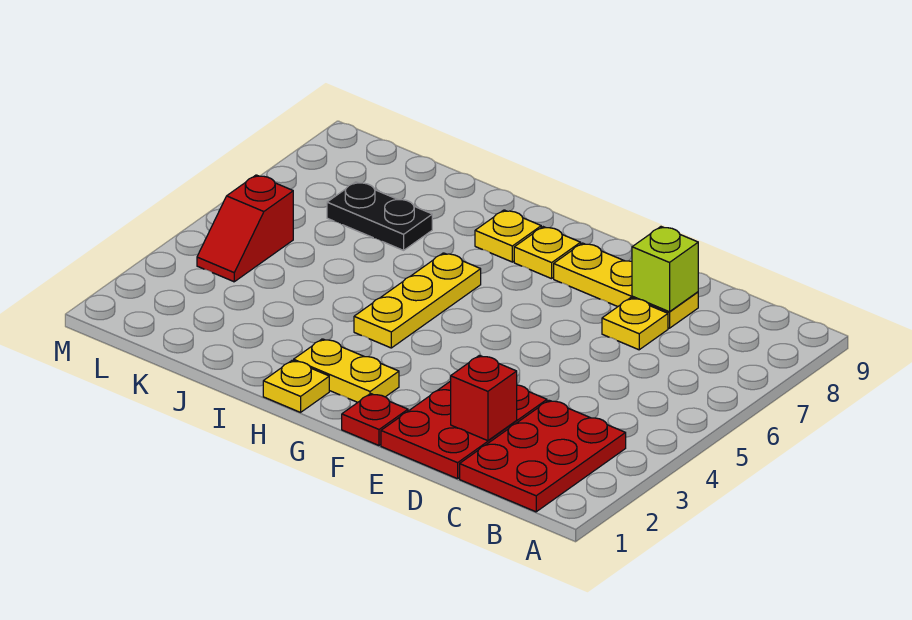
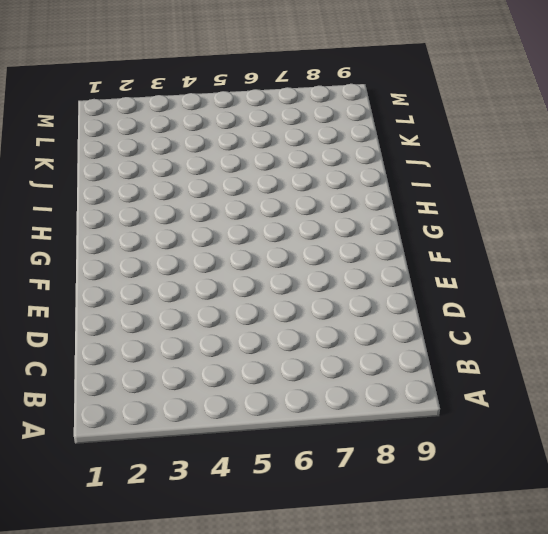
none -> red plate B1:C3 level 1
none -> red plate D1:E3 level 1
none -> yellow plate D7 level 1

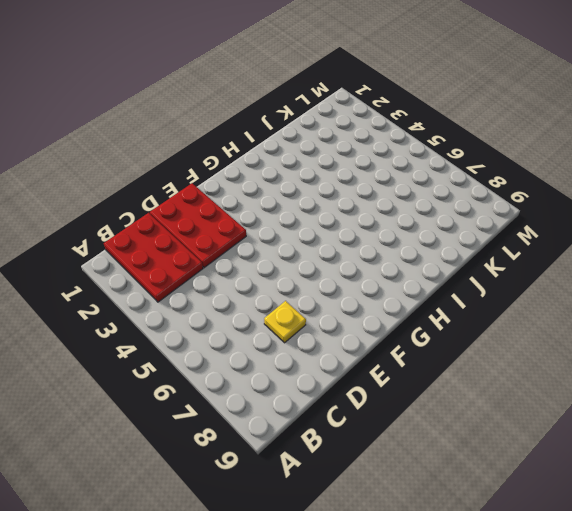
none -> yellow plate D8:F8 level 1
none -> red plate F1 level 1
none -> yellow plate G2:H2 level 1

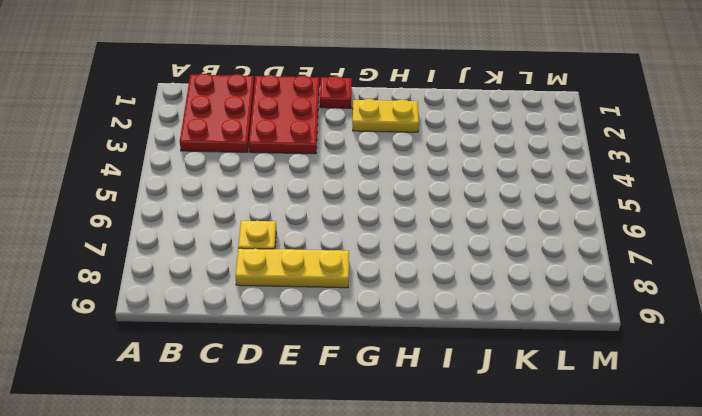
none -> yellow plate G8 level 1
none -> yellow plate H1 level 1
none -> yellow plate H4:H6 level 1

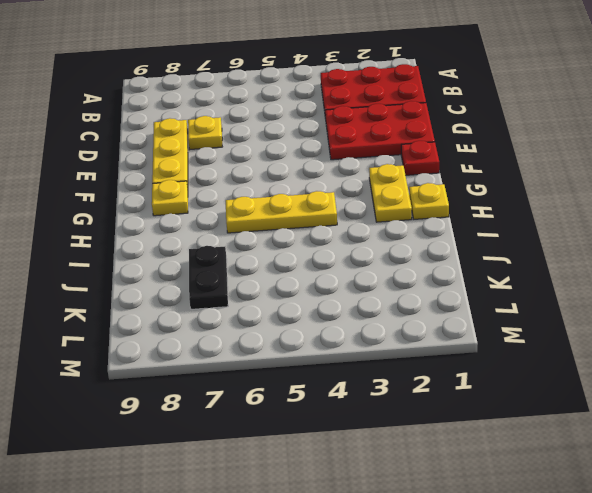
none -> yellow plate H8 level 1
none -> red slope L4:L5 level 1 top 5
none -> red brick D2 level 2

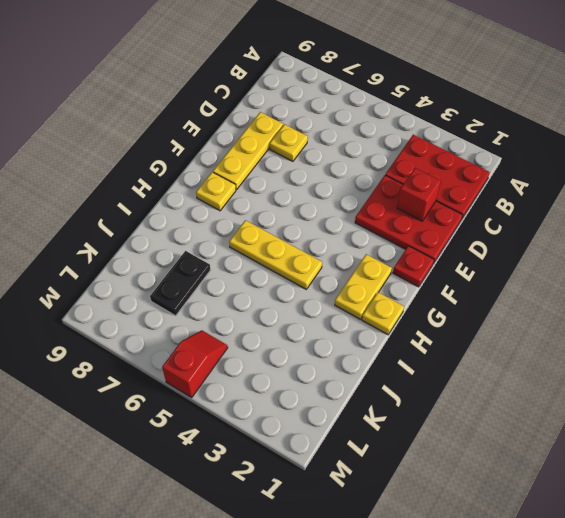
red slope L5:M5 level 1 top M -> red slope L4:L5 level 1 top 5
none -> yellow plate H8 level 1
none -> lime brick D8 level 2

